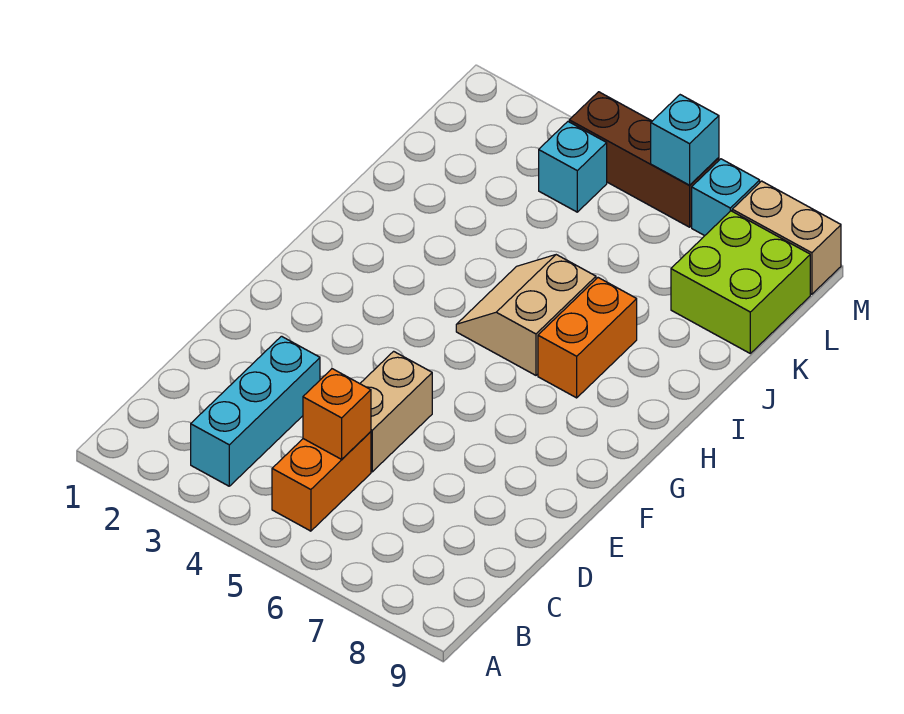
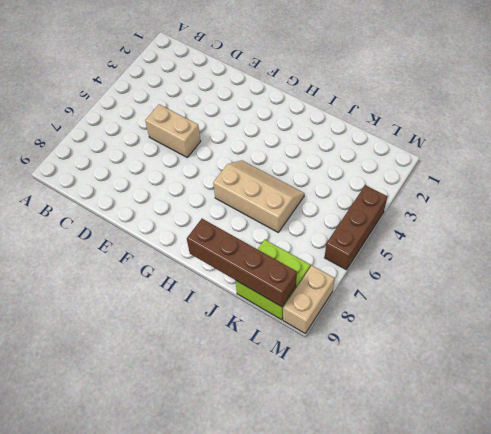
tan slope H5:J6 level 1 top 6 -> tan slope H5:I6 level 1 top 6
brown brick I9:L9 level 2 -> none
none -> cyan brick B3:D3 level 1
none -> orange brick B5:C5 level 1
none -> orange brick H7:I7 level 1

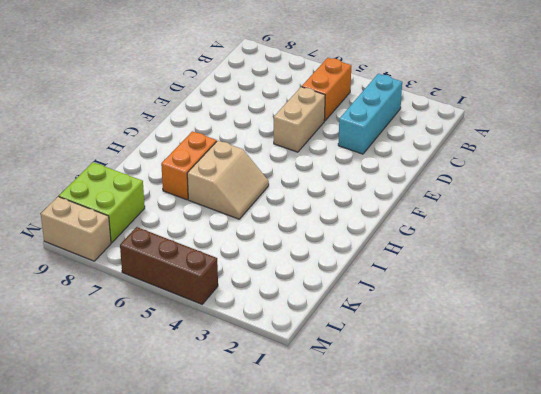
none -> cyan brick L4 level 1
none -> cyan brick M7 level 1
none -> orange brick C5 level 2

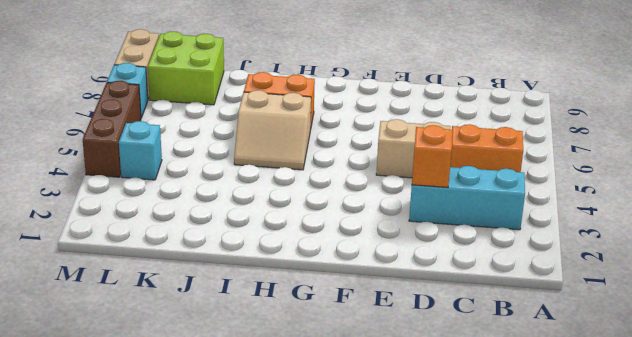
orange brick D3 level 2 -> orange brick C5 level 2
none -> cyan brick M6 level 2

